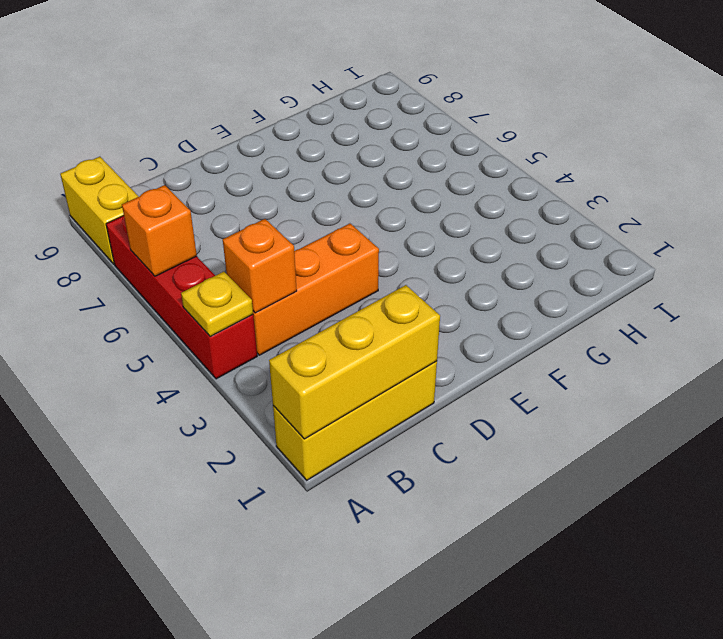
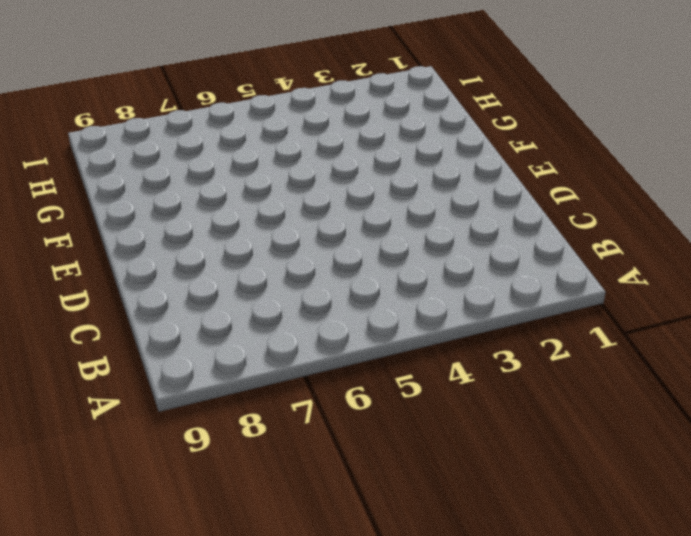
none -> yellow brick A1:C1 level 1
none -> red brick A4:A7 level 1

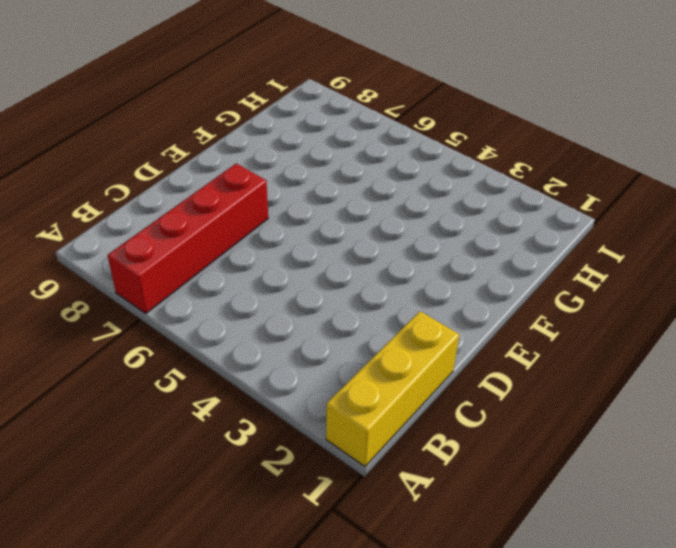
red brick A7:D7 level 1 -> red brick A4:A7 level 1
none -> yellow brick A8:A9 level 1
none -> orange brick B4:D4 level 1

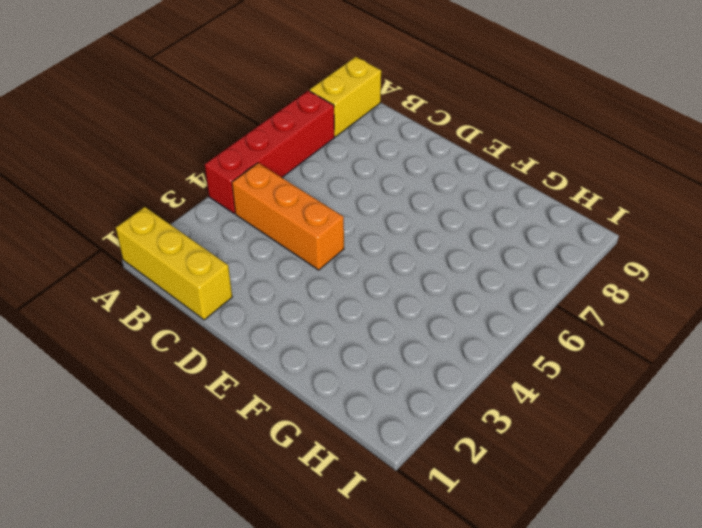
none -> yellow brick A1:C1 level 2
none -> yellow plate A4 level 2

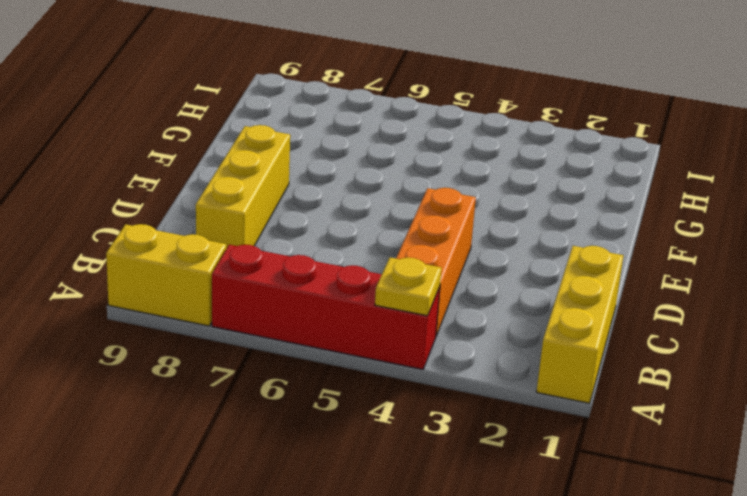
yellow brick C8:E8 level 1 -> yellow brick A1:C1 level 2
none -> orange brick A6 level 2
none -> orange brick B4 level 2

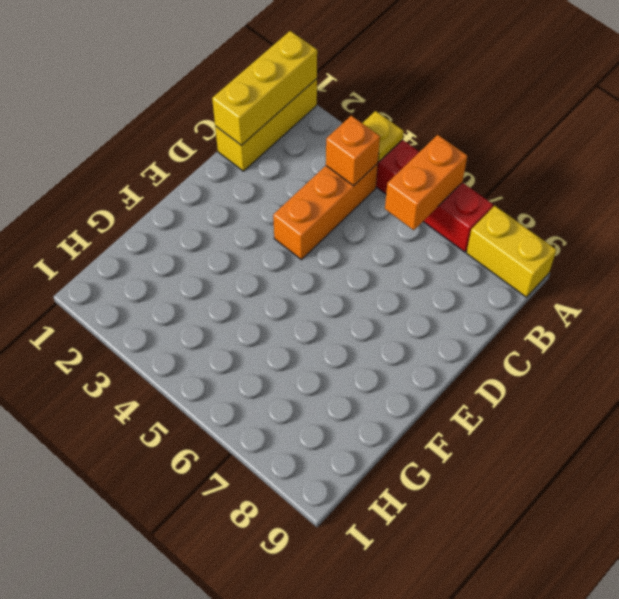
orange brick A6:B6 level 2 -> orange brick A6 level 2

